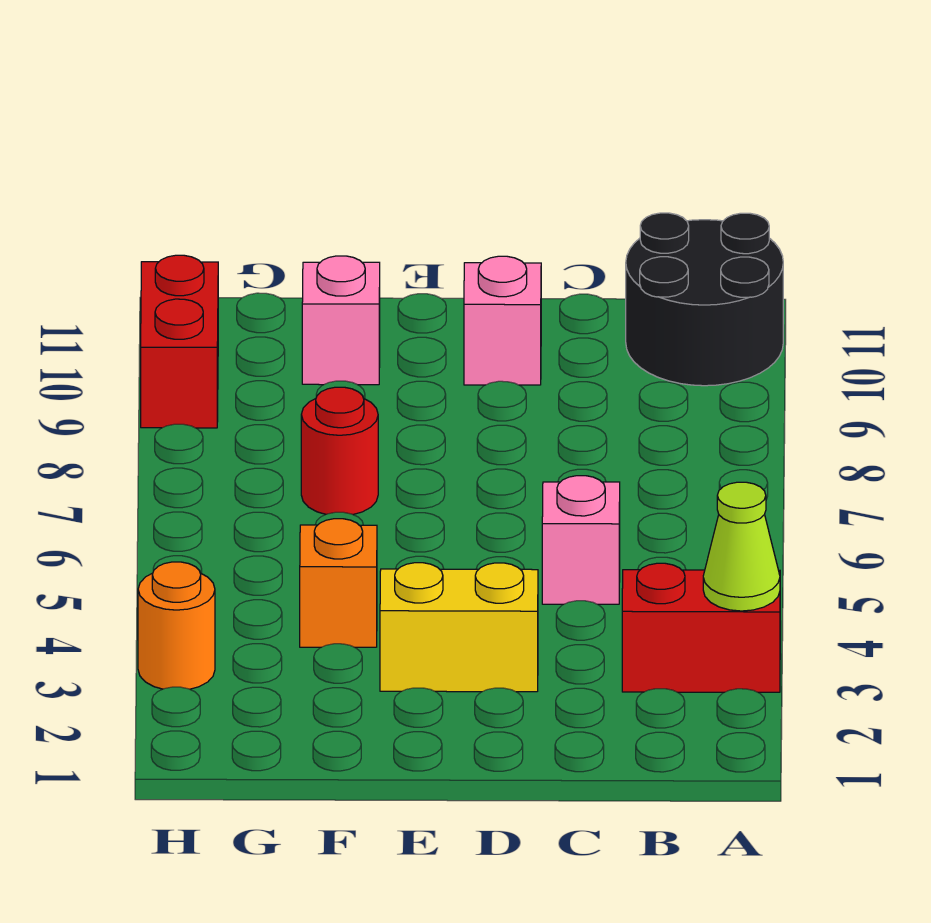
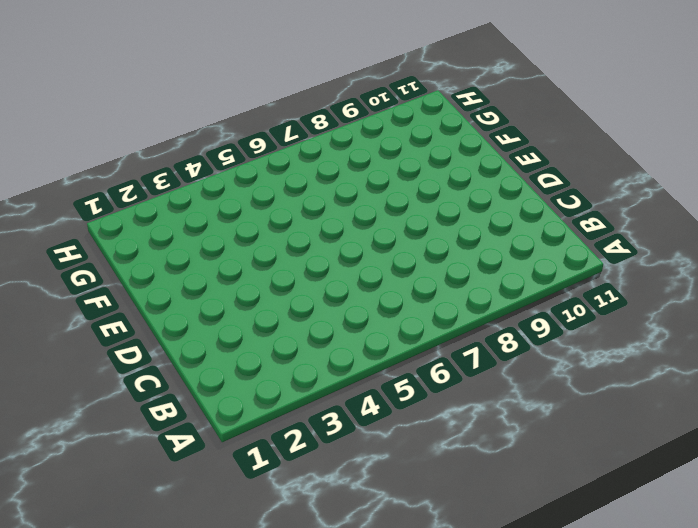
none -> red brick A3:B3 level 1
none -> black round brick A10:B11 level 1

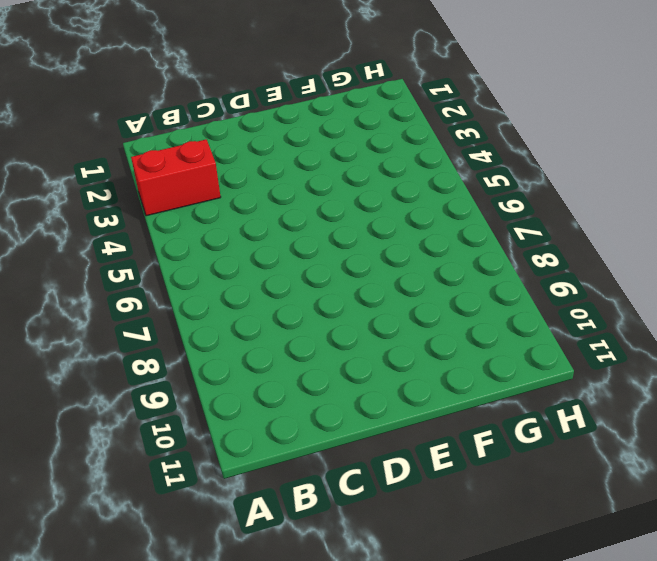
none -> black round brick A10:B11 level 1
none -> pink brick C5 level 1

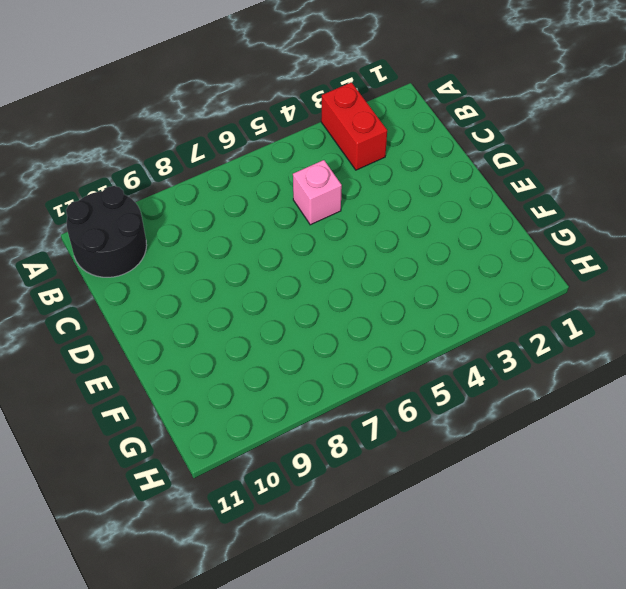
none -> yellow brick D3:E3 level 1
none -> pink brick D10 level 1

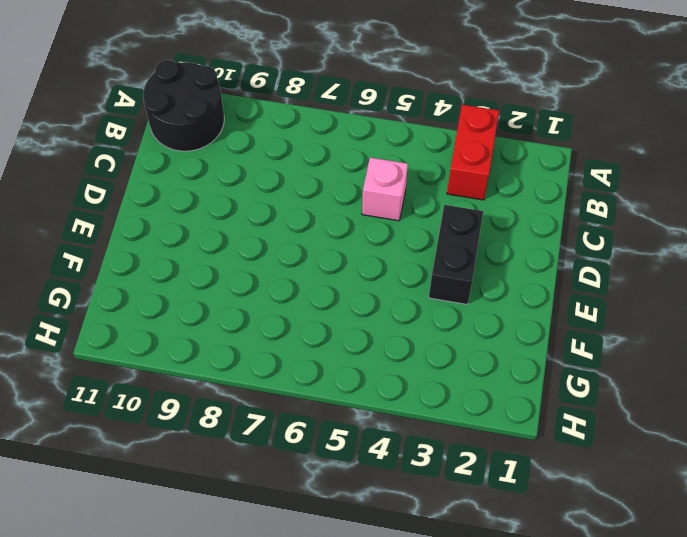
black brick D3:E3 level 1 -> yellow brick D3:E3 level 1
none -> pink brick D10 level 1
none -> orange brick F4 level 1

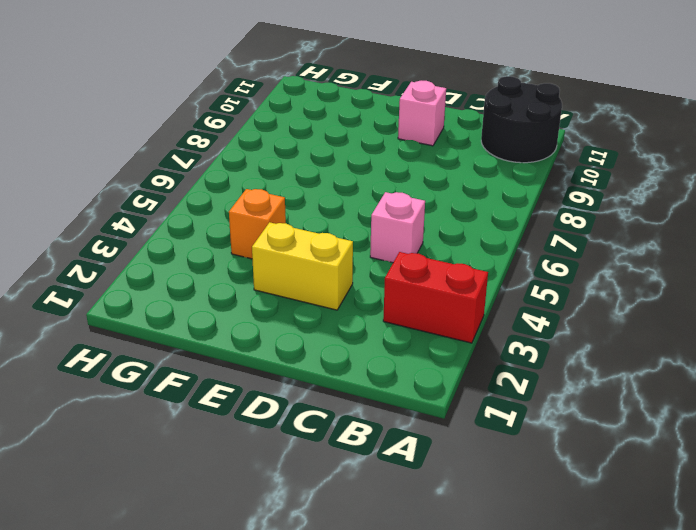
none -> red round brick F7 level 1
none -> pink brick F10 level 1

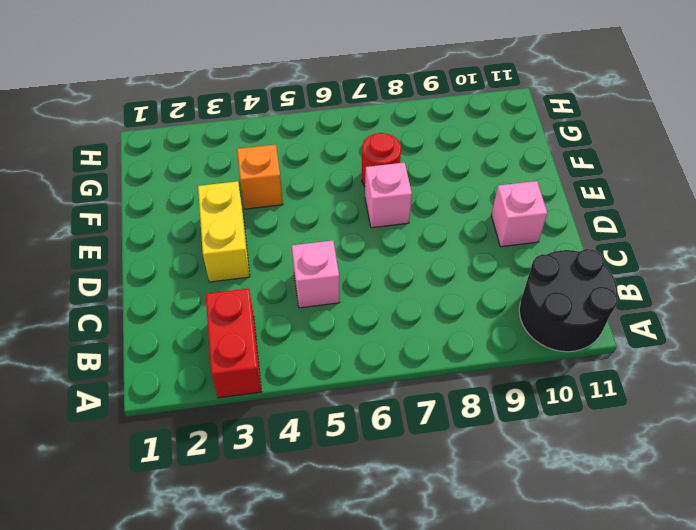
pink brick E7 level 1 -> pink brick F10 level 1
none -> orange round brick H3 level 1
none -> red brick H9:H10 level 1

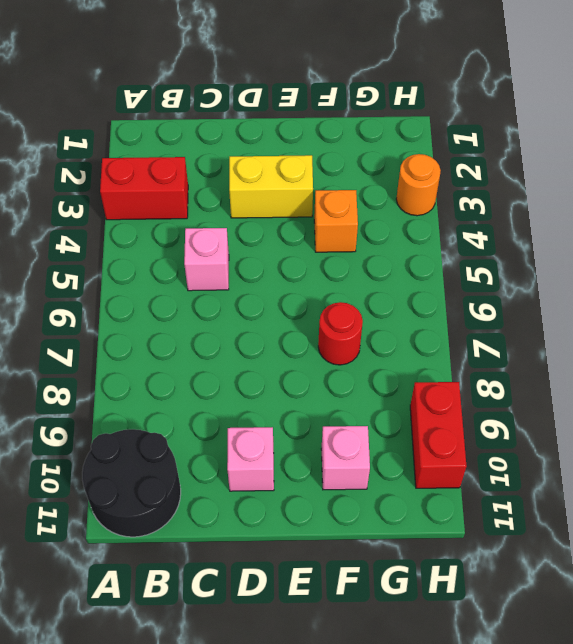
none -> lime cone A3 level 2

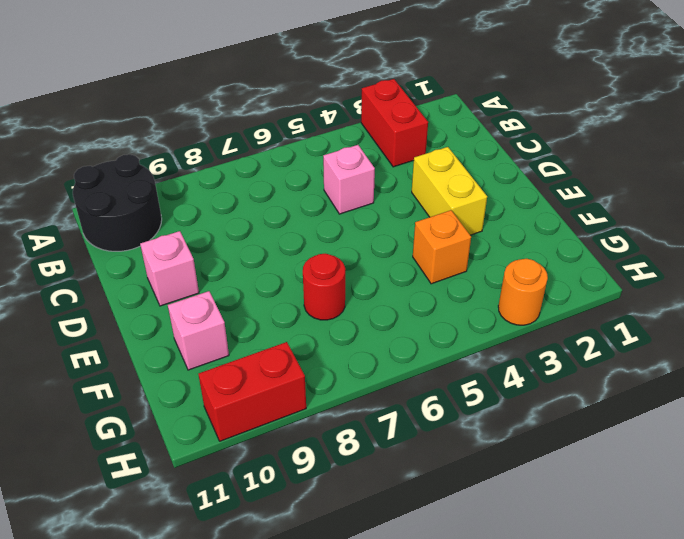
none -> lime cone A3 level 2

